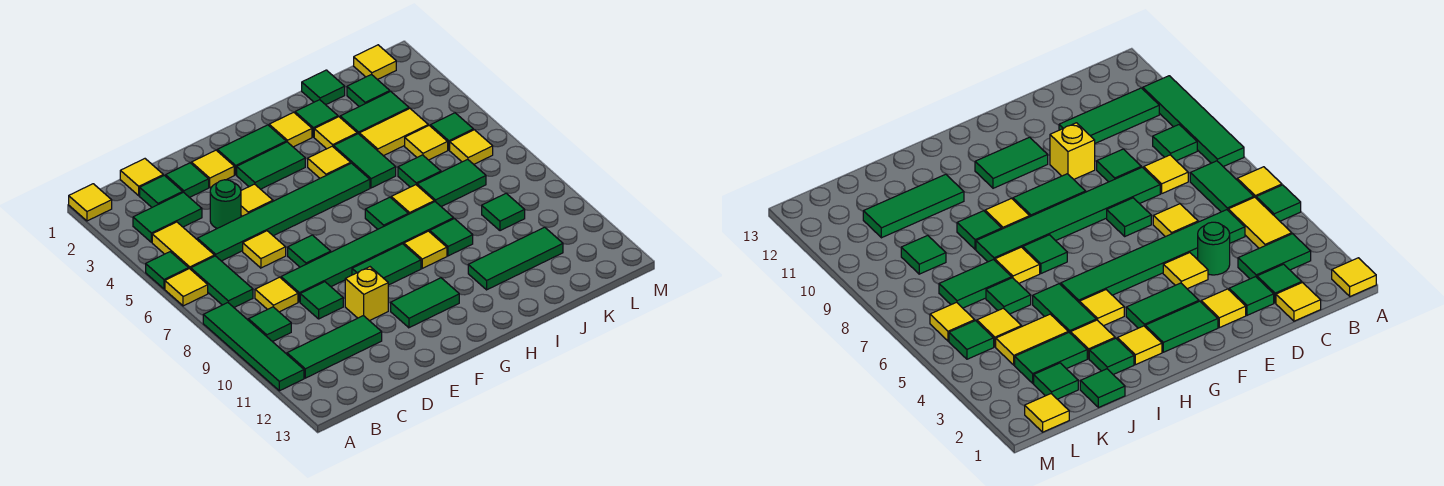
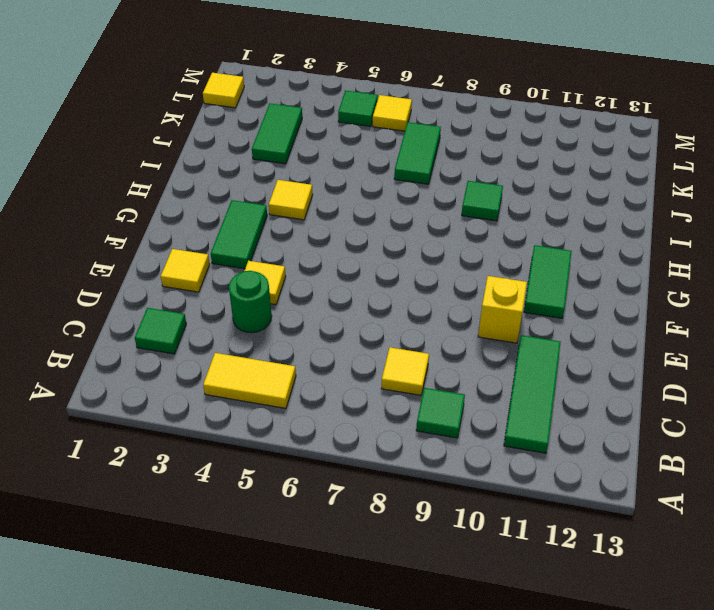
none -> yellow tile A1 level 1
none -> green tile A5 level 1
none -> yellow tile A6 level 1
none -> green tile A8:A11 level 1

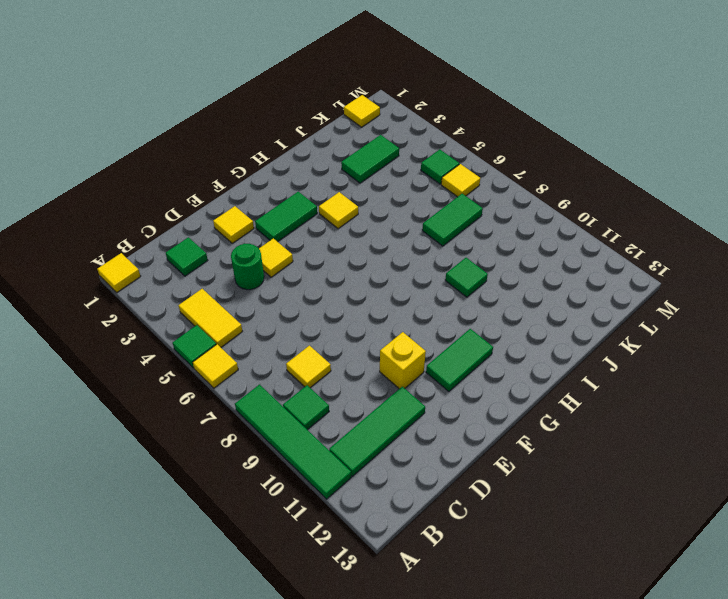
none -> green tile B3:C3 level 1
none -> green tile B6:B7 level 1
none -> yellow tile C1 level 1
none -> green tile C5:H5 level 1

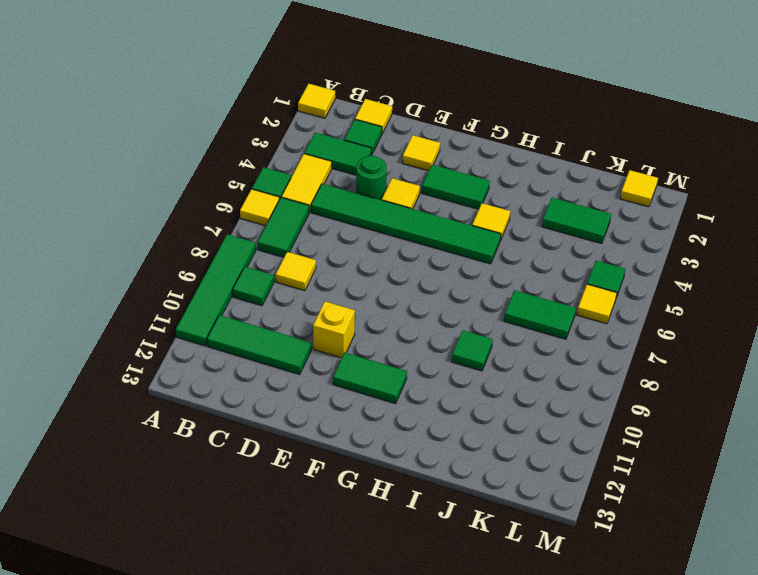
none -> green tile D2 level 1
none -> yellow tile D6 level 1
none -> green tile D8:I8 level 1
none -> green tile D9 level 1

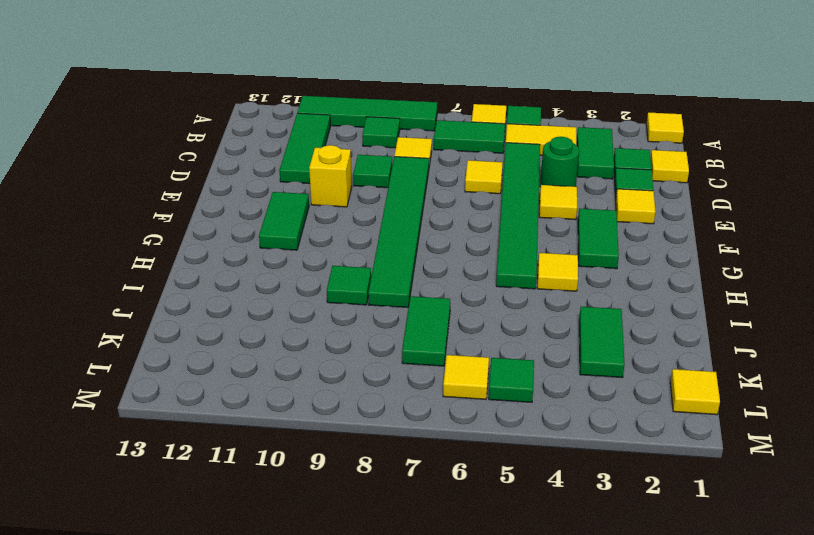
none -> green tile E7 level 1
none -> green tile F2:G2 level 1
none -> green tile F9:G9 level 1
none -> yellow tile H2 level 1

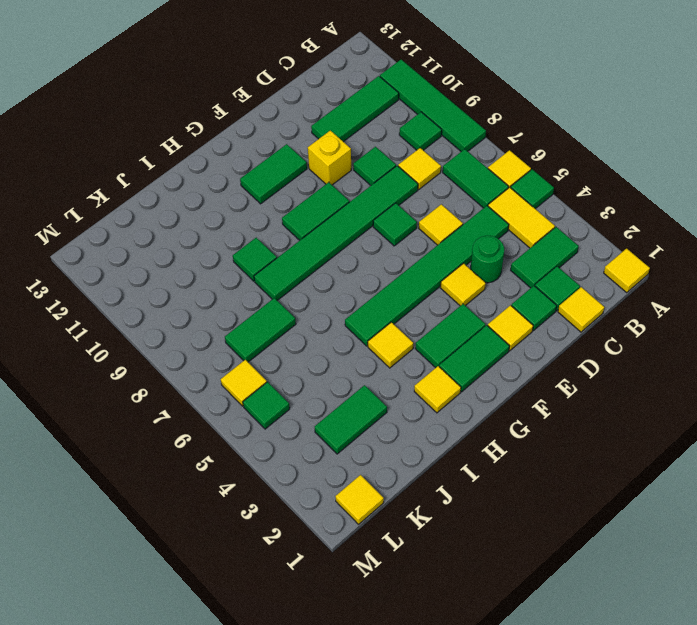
none -> green tile H7 level 1
none -> yellow tile H9 level 1
none -> green tile I2 level 1
none -> yellow tile I3 level 1

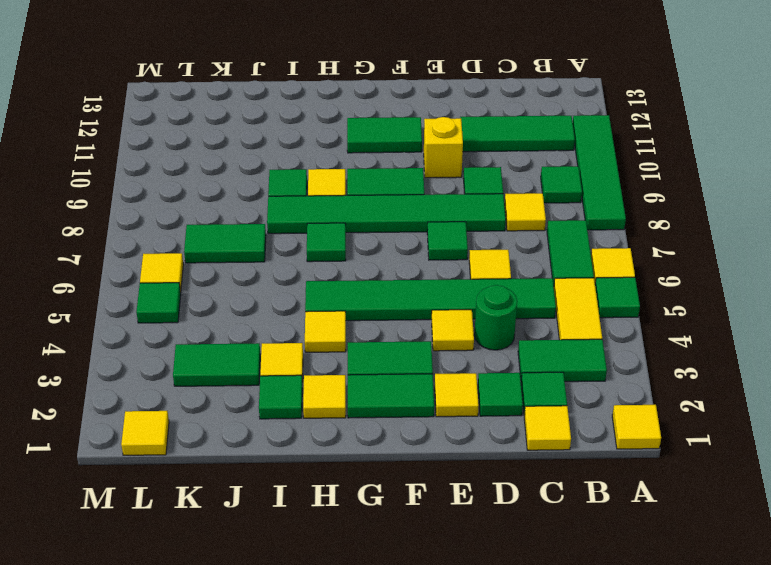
none -> green tile I4:I5 level 1
none -> yellow tile I7 level 1
none -> green tile I11:K11 level 1
none -> green tile J1 level 1

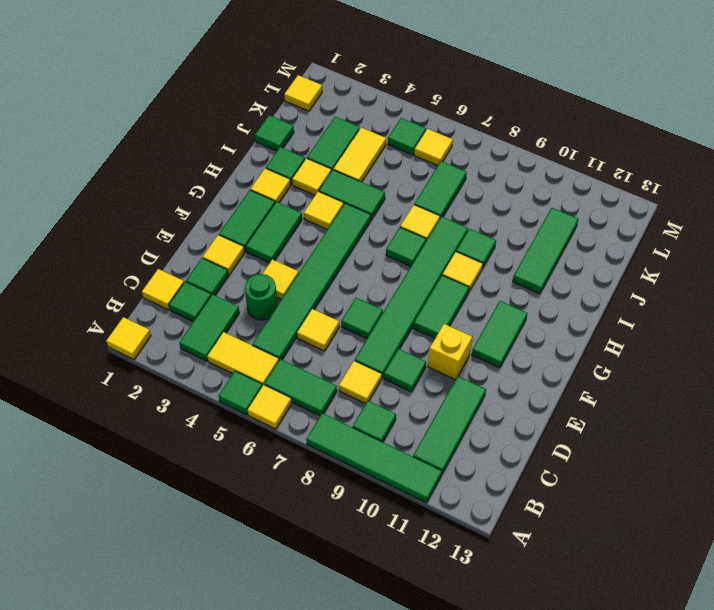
none -> green tile J6 level 1
none -> green tile K2 level 1
none -> yellow tile K5 level 1
none -> green tile K9 level 1

